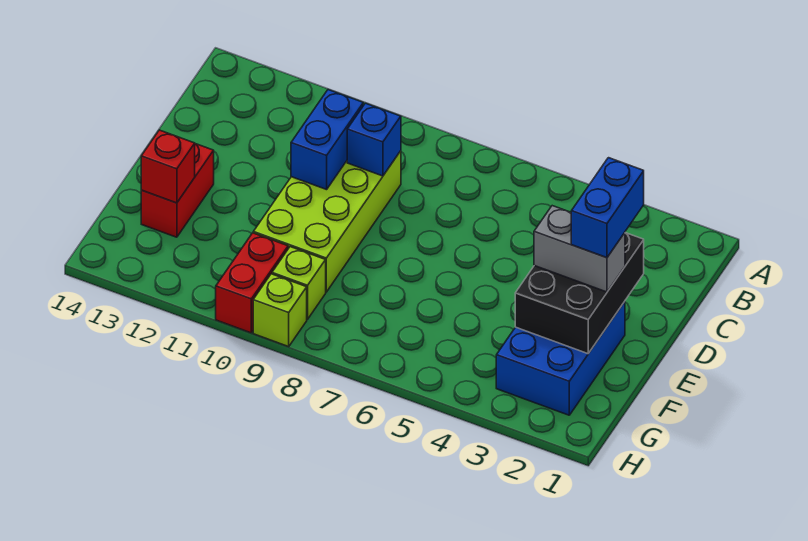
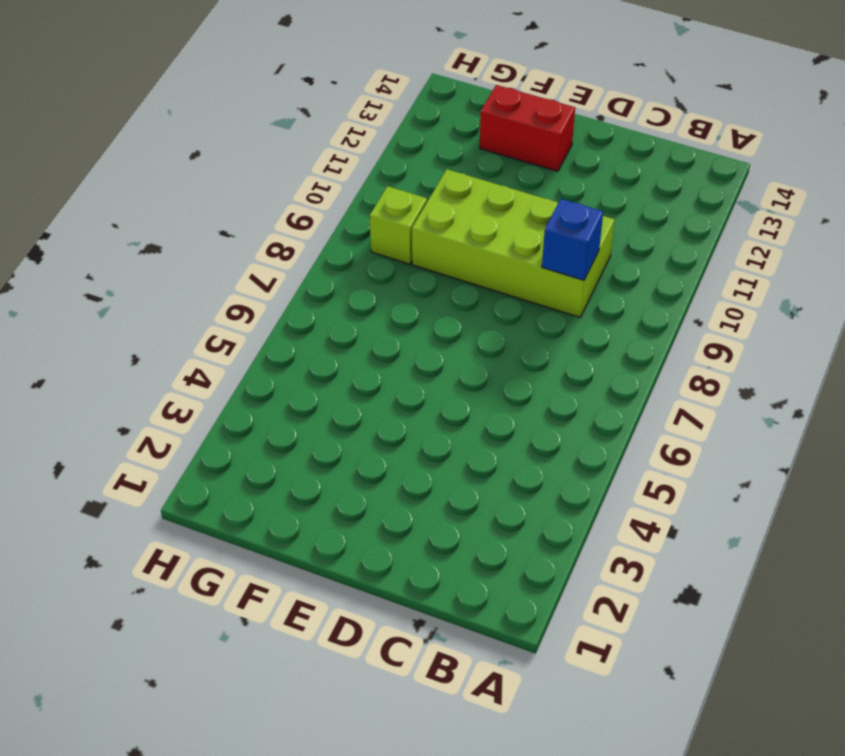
none -> blue brick E2:G3 level 1
none -> red brick G10:H10 level 1
none -> lime brick H9 level 1

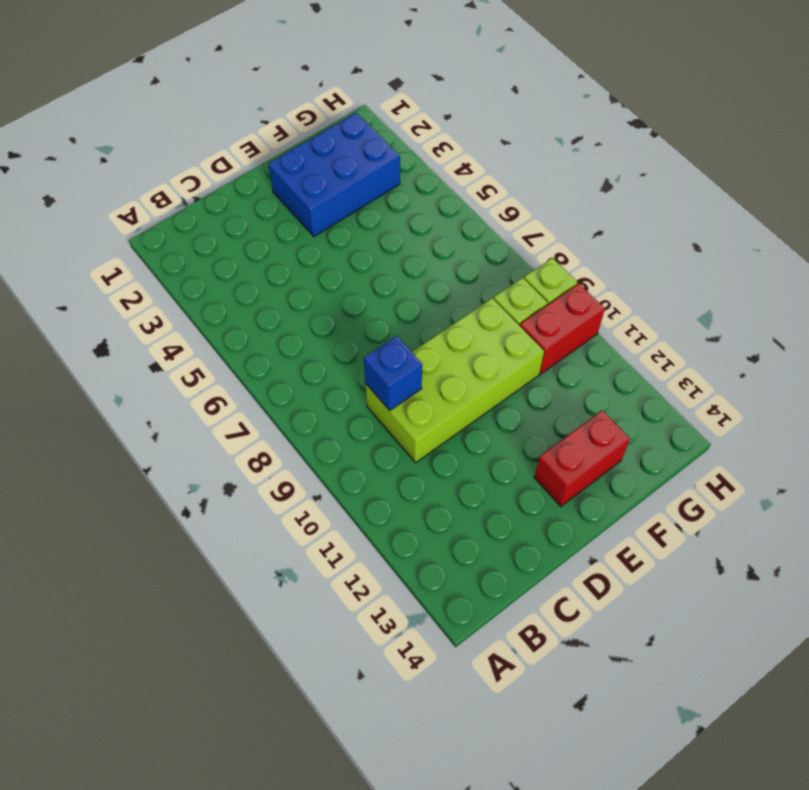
none -> blue brick C10:D10 level 2
none -> black brick D2:F3 level 2
none -> red brick F13 level 2

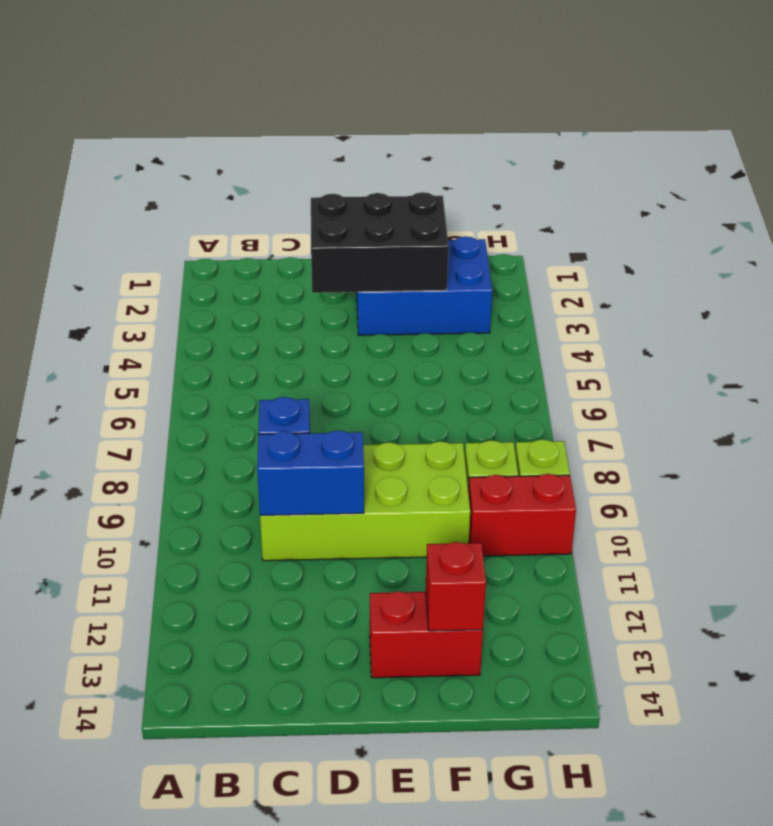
none -> grey brick E2:E3 level 3
none -> blue brick D2:E2 level 4

